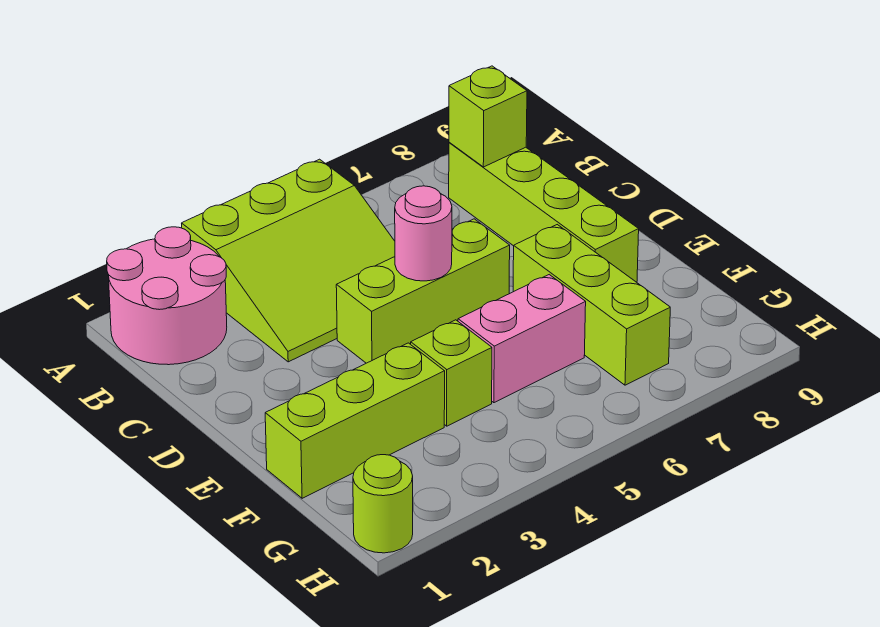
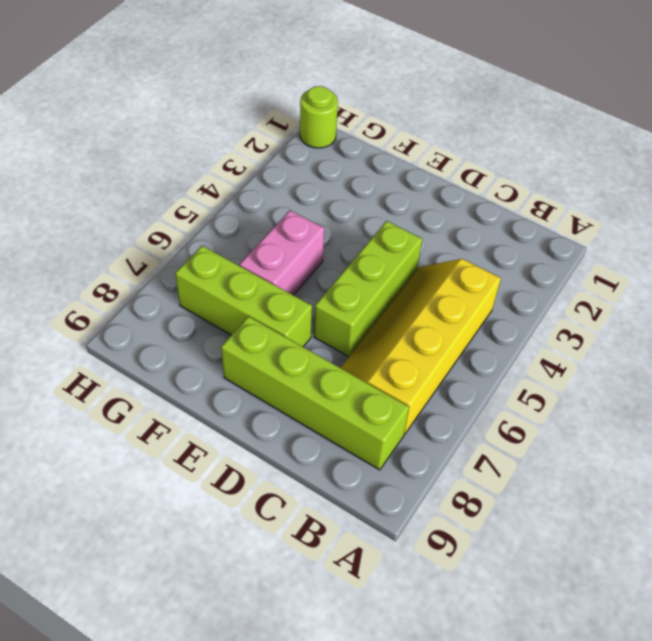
yellow slope B4:C7 level 1 top B -> lime slope A3:C5 level 1 top A
none -> pink round brick A1:B2 level 1
none -> lime brick F1:F3 level 1

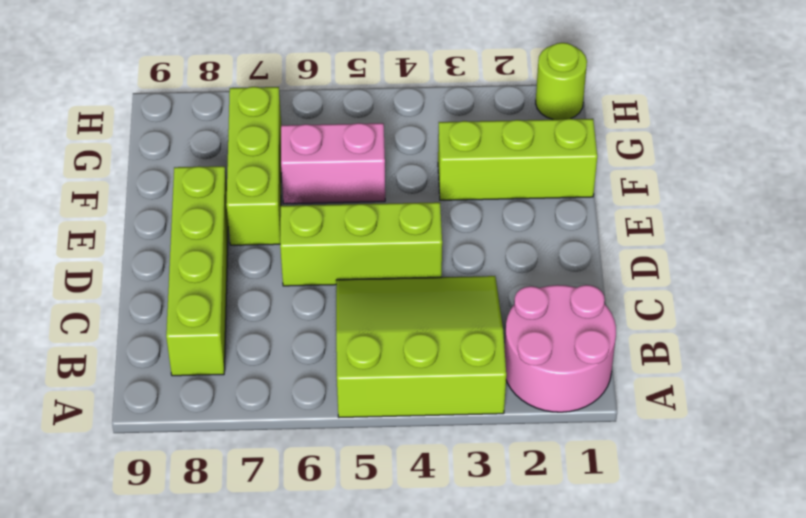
none -> lime brick F4 level 1
none -> lime brick B8 level 2

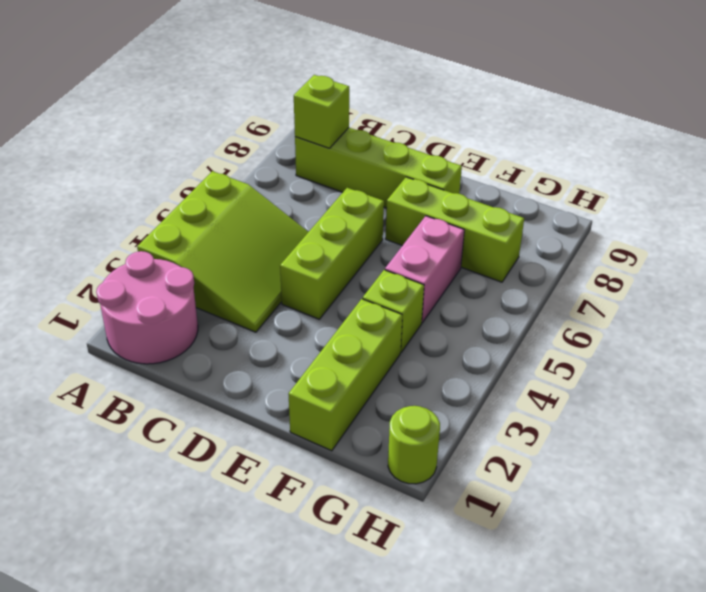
none -> pink round brick D5 level 2

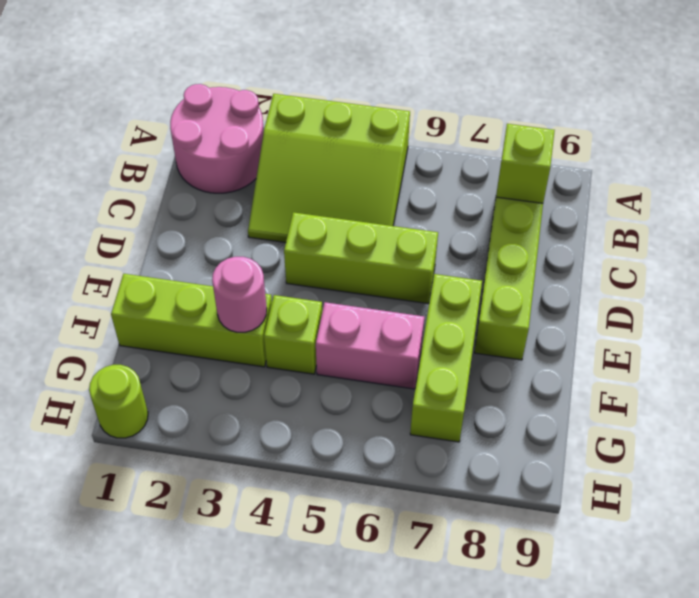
pink round brick F3 level 2 -> pink round brick D5 level 2

